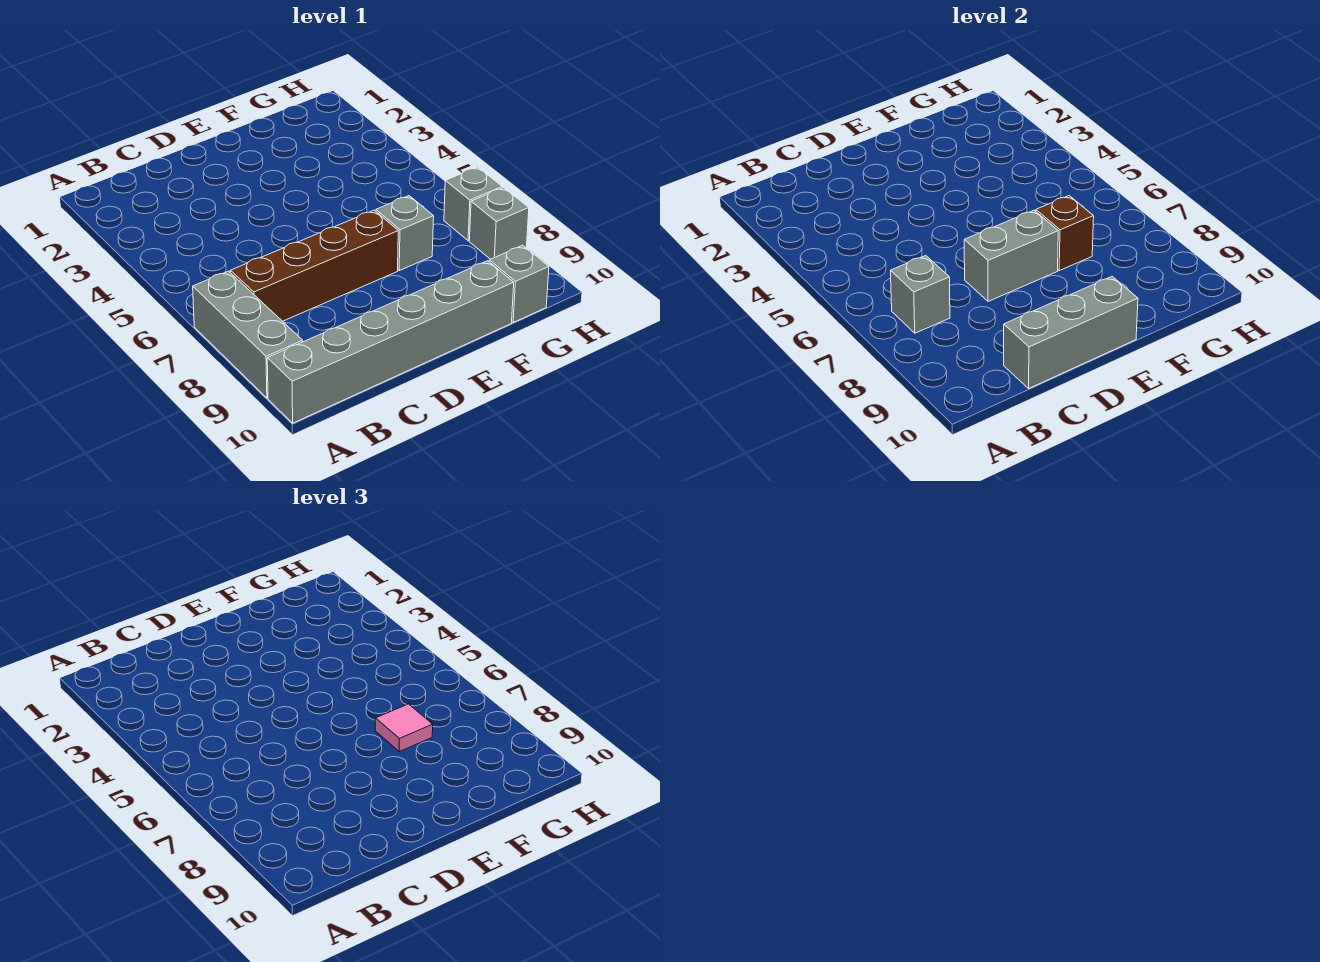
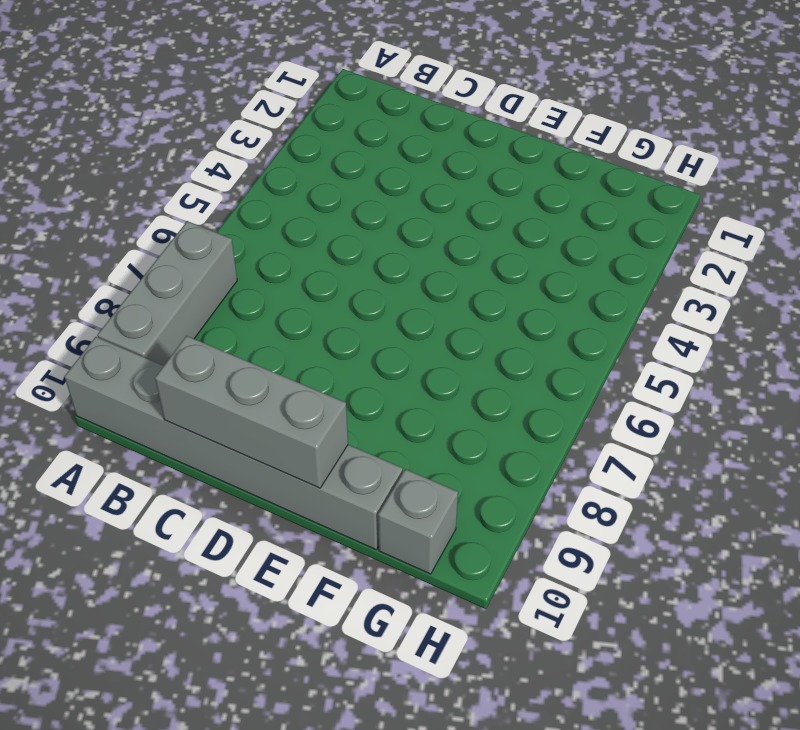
none -> brown brick B7:E7 level 1
none -> grey brick F7 level 1
none -> grey brick H7 level 1

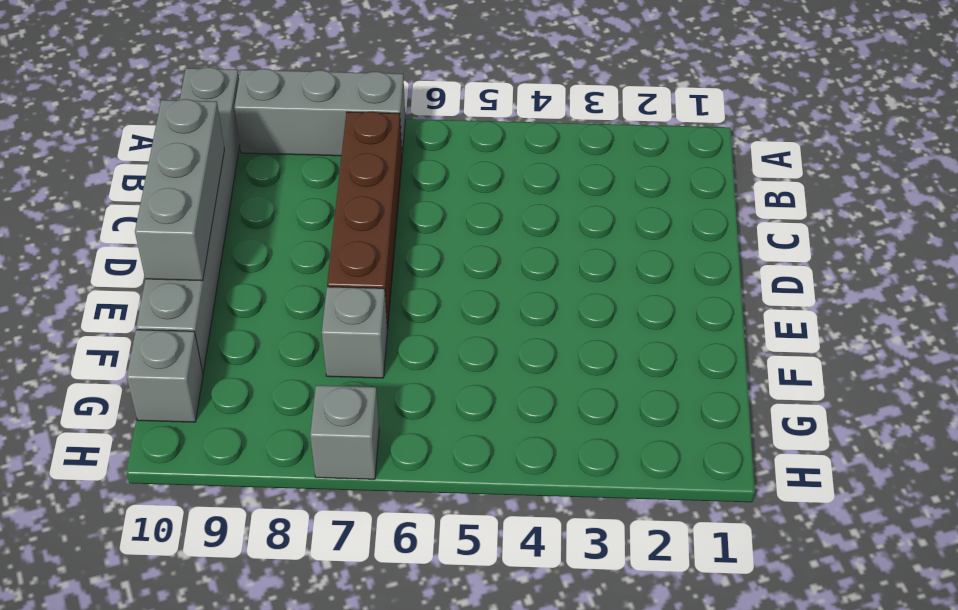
none -> grey brick H8 level 1
none -> grey brick B7 level 2
none -> grey brick D7:E7 level 2

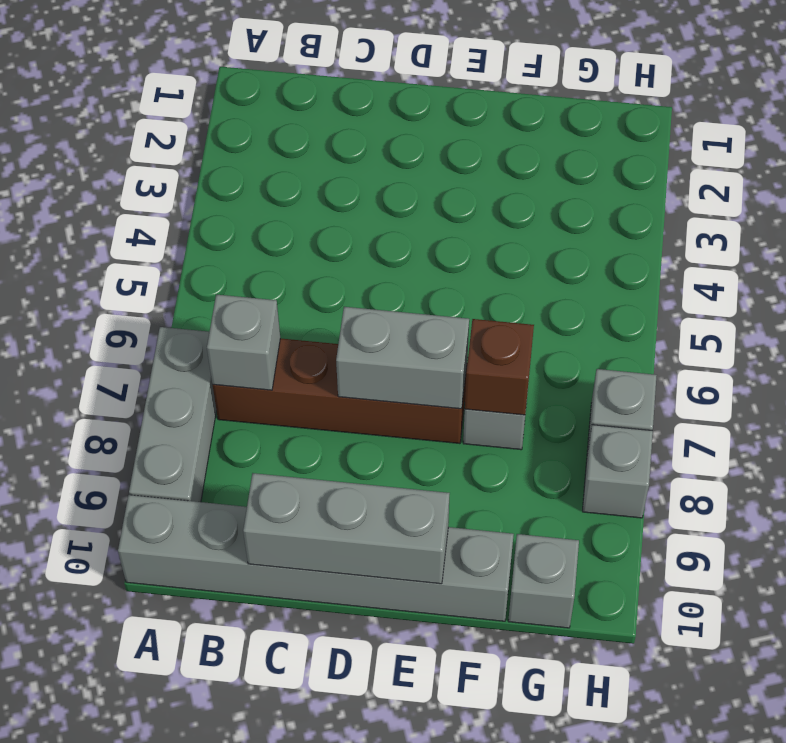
none -> pink tile F7 level 3

